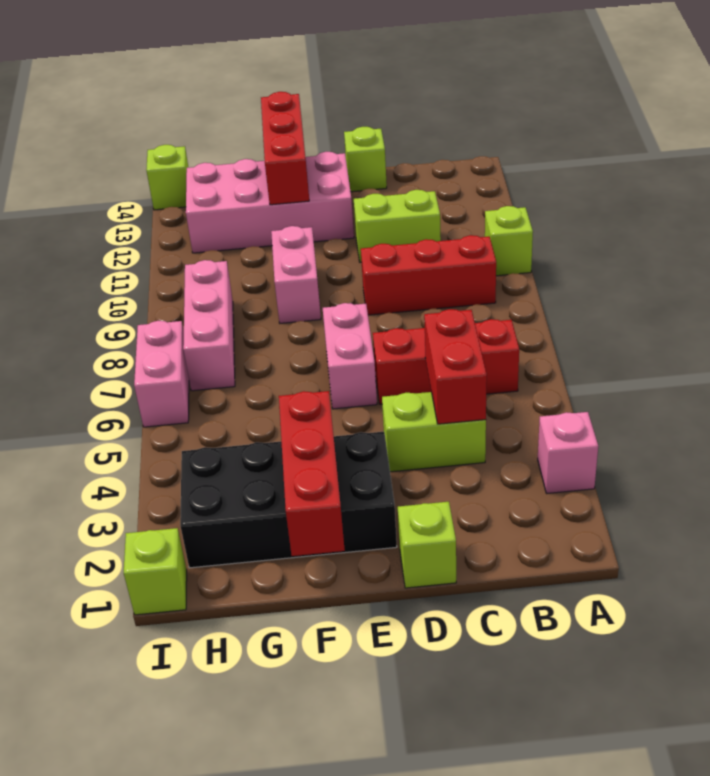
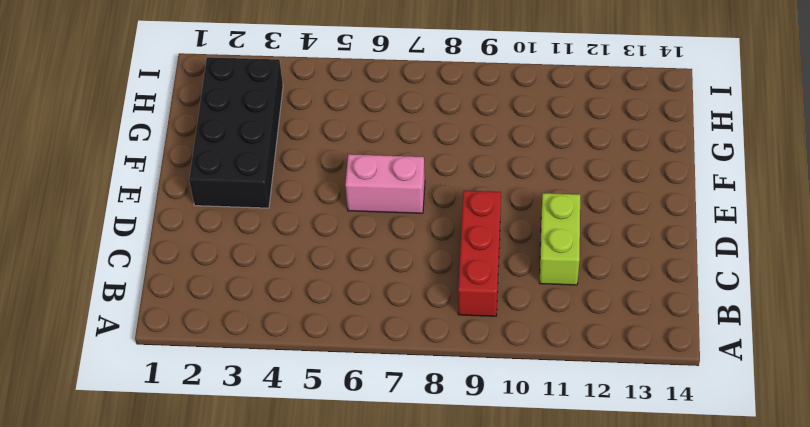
none -> pink brick A3 level 1
none -> lime brick A10 level 1
none -> red brick B6:D6 level 1

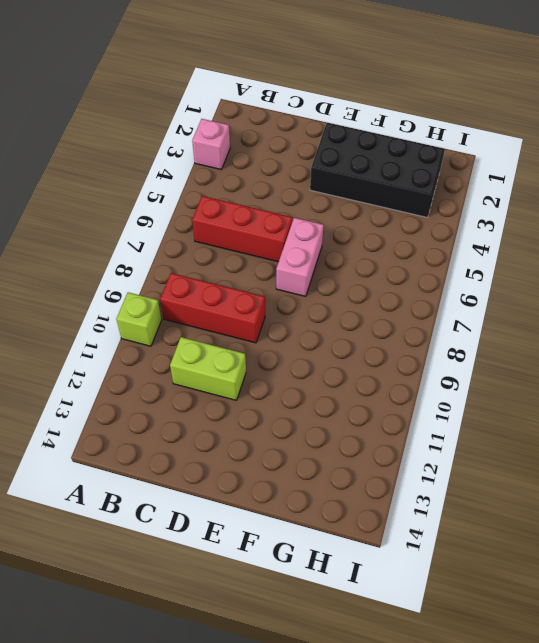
none -> lime brick C4:D4 level 1
none -> lime brick D1 level 1
none -> lime brick D14 level 1

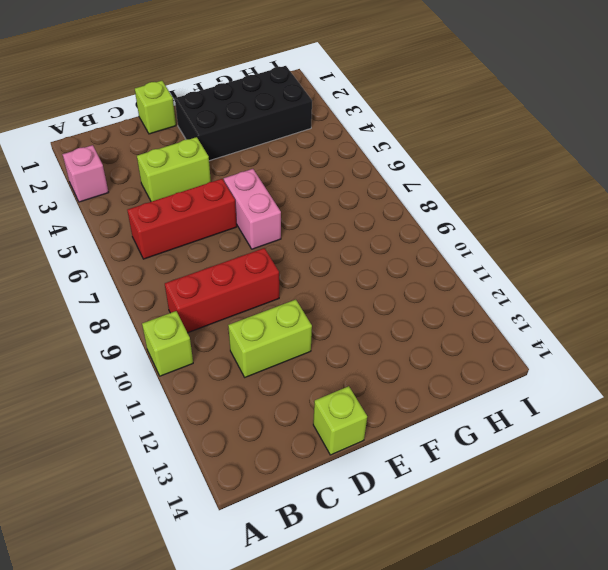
none -> pink brick E12:H13 level 1
none -> pink brick F9:F10 level 1
none -> pink brick H7:H9 level 1

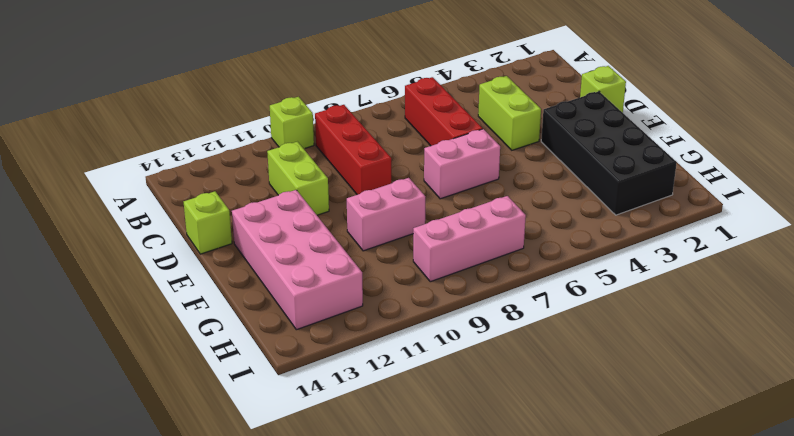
none -> pink brick A3 level 1
none -> lime brick I1 level 1
none -> pink brick I6:I7 level 1

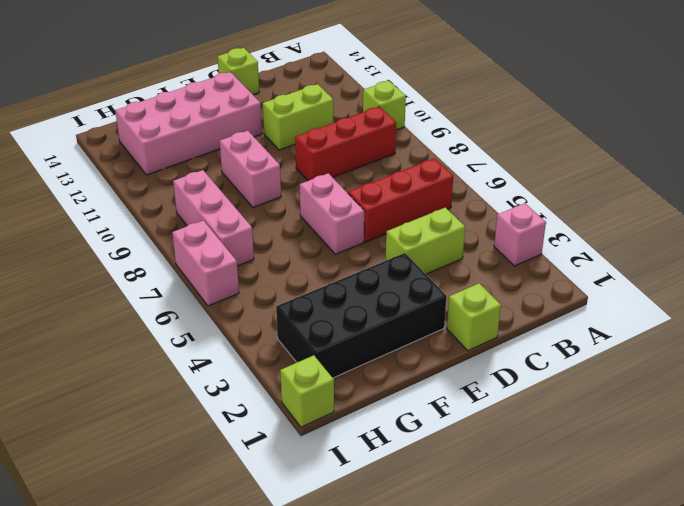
none -> lime brick I14 level 1
none -> red brick C4:C5 level 2
none -> red brick F1:F3 level 2

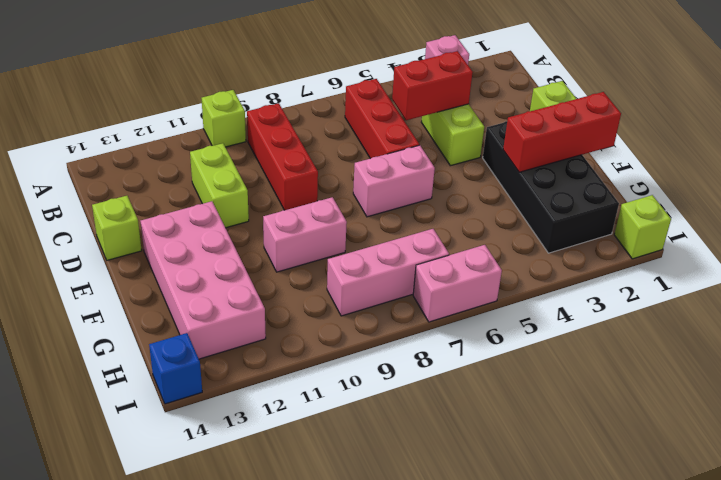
blue brick I14 level 1 -> lime brick I14 level 1
none -> red brick F12:F14 level 2

